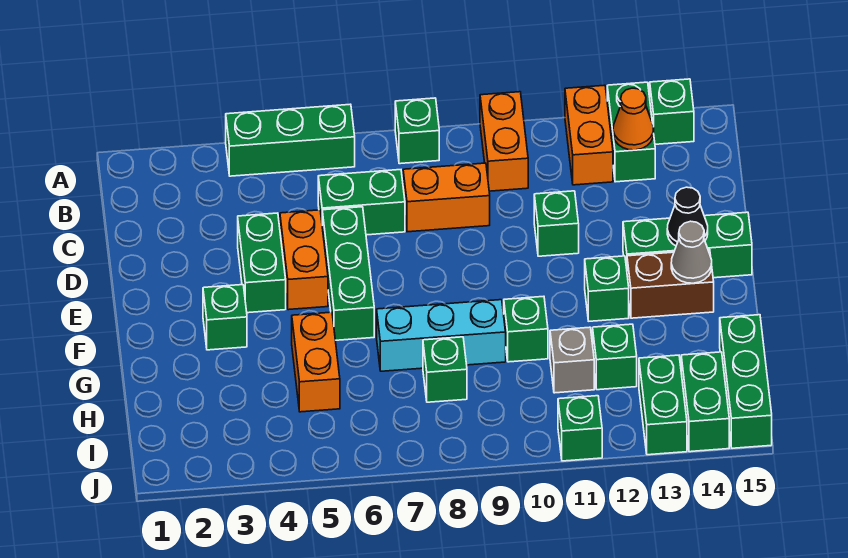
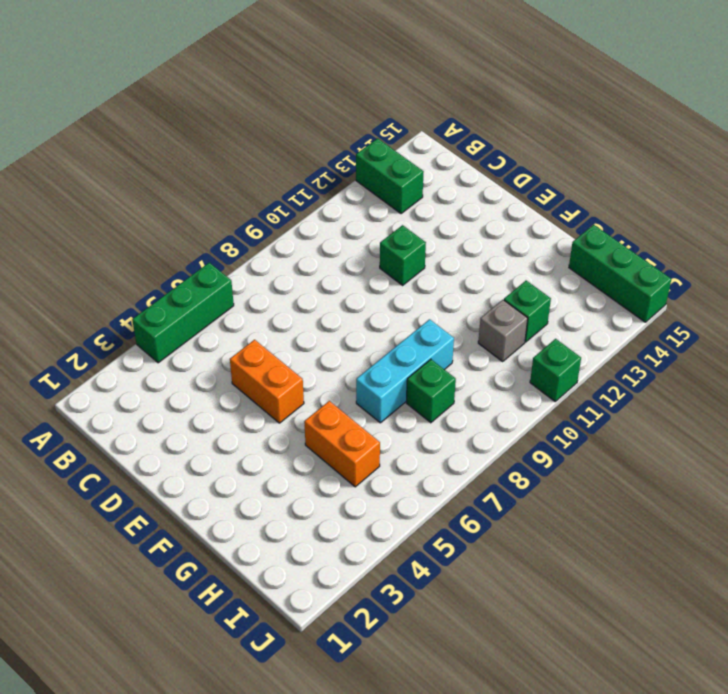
none -> green brick A8 level 1
none -> orange brick A10:B10 level 1
none -> orange brick A12:B12 level 1

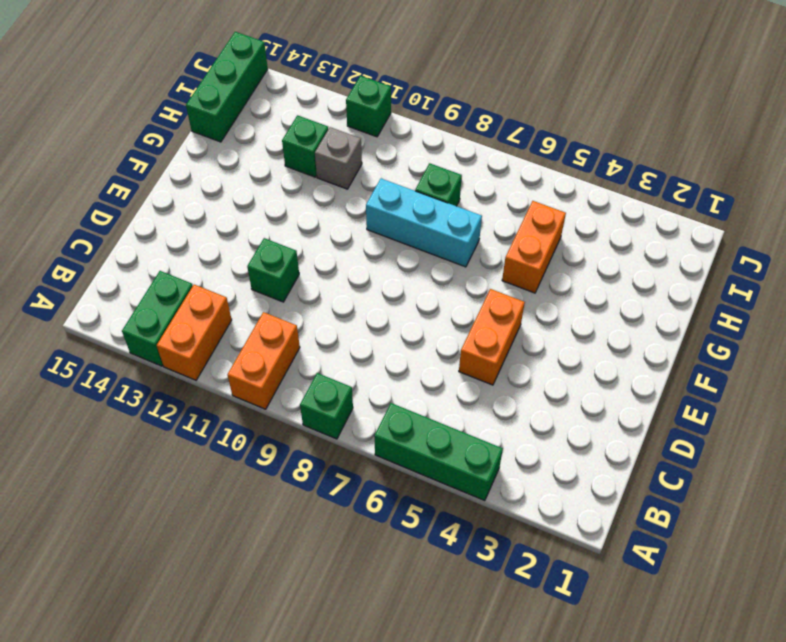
none -> green brick A14 level 1
none -> green brick C6:C7 level 1
none -> orange brick C8:C9 level 1

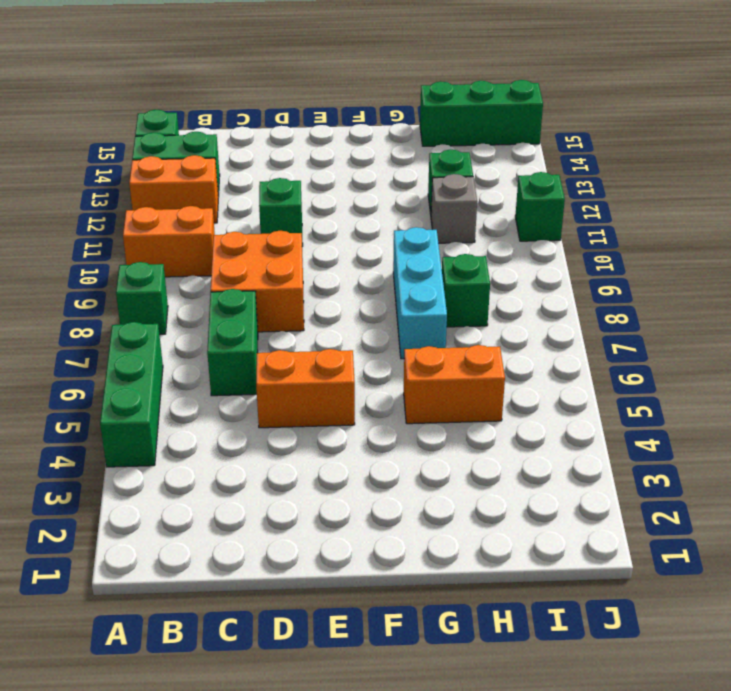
orange brick C8:D9 level 1 -> orange brick C8:C9 level 1
none -> green brick D4:E4 level 1
none -> green brick D6:F6 level 1
none -> green brick E13:E15 level 1

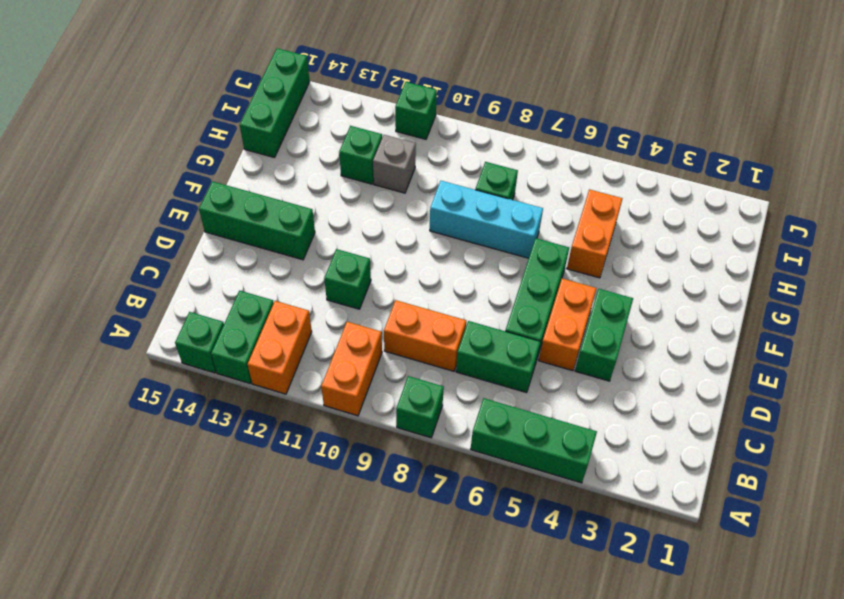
none -> green brick F3 level 1
none -> green brick F12 level 1
none -> brown brick F13:F14 level 1

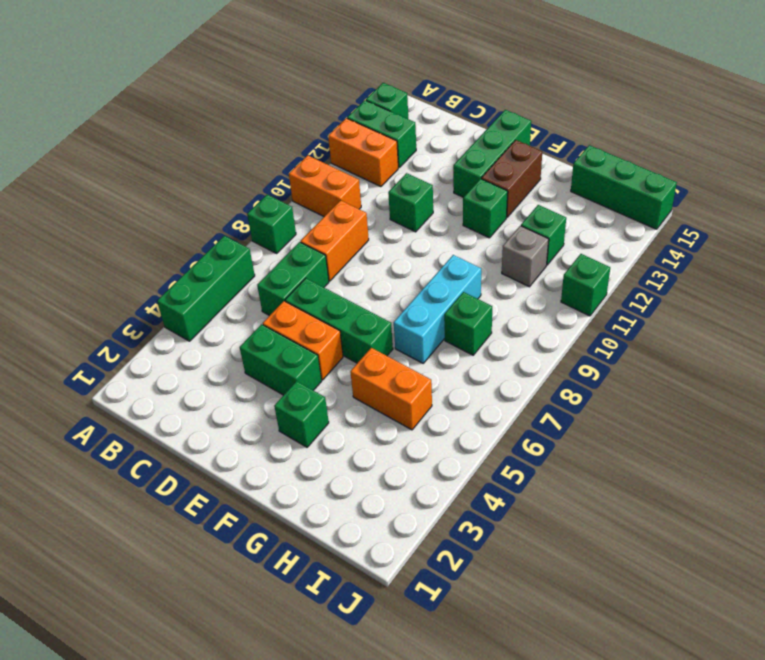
none -> green brick G10 level 1
none -> green brick I13:J13 level 1
none -> green brick I14:J14 level 1

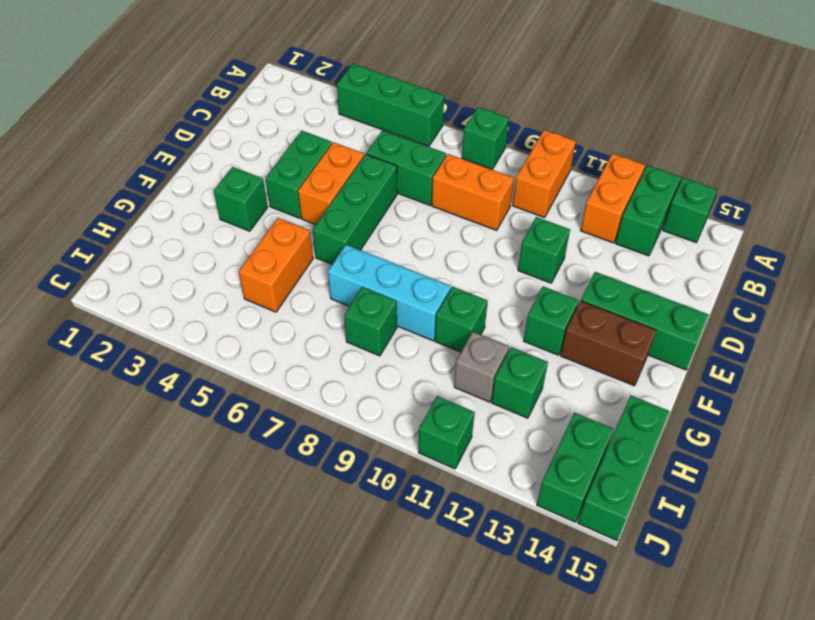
none -> green brick I13:J13 level 1
none -> orange cone B13 level 2
none -> black cone E14 level 2

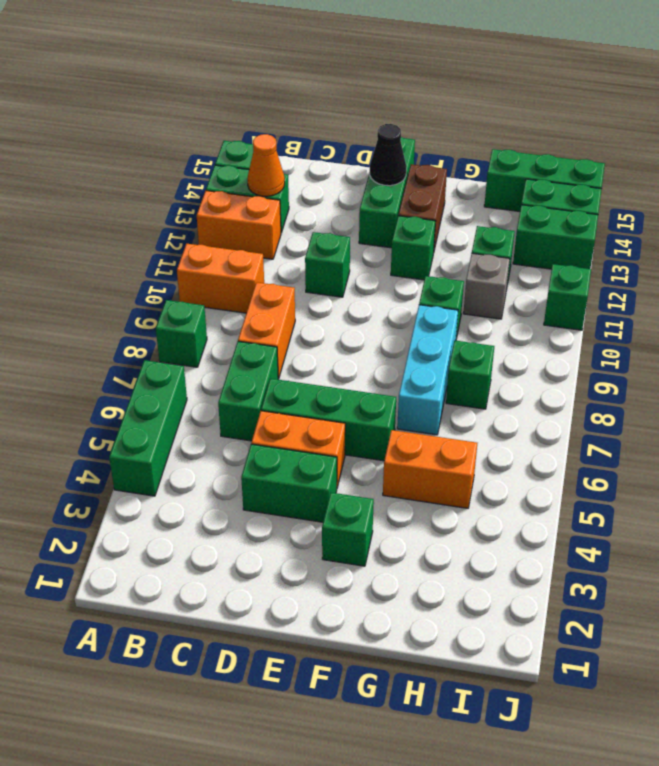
none -> grey cone F14 level 2

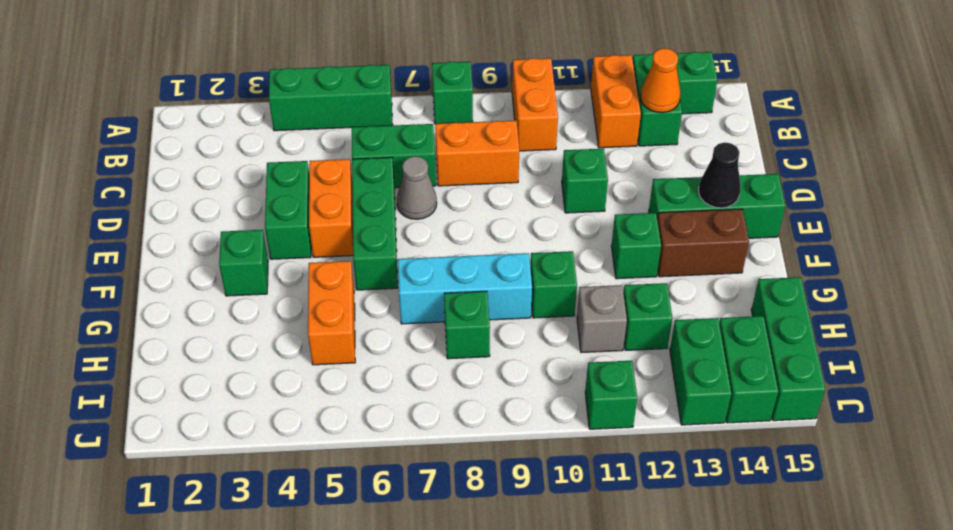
grey cone D7 level 1 -> grey cone F14 level 2

